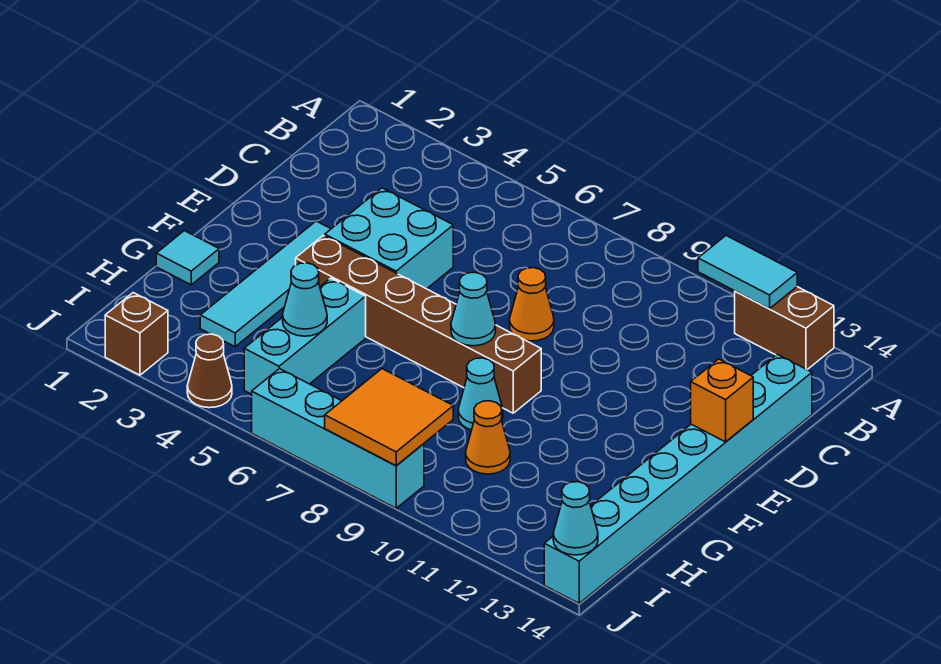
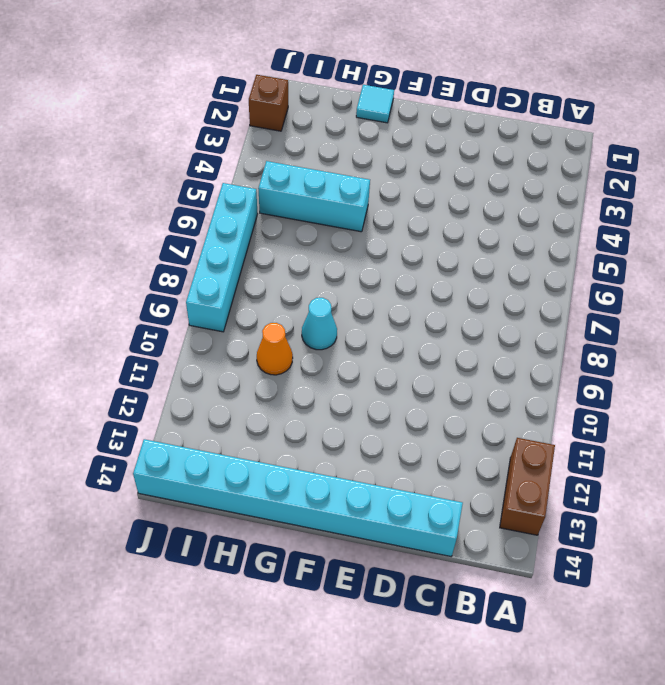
none -> cyan brick D4:E5 level 1
none -> orange cone D8 level 1
none -> cyan tile E3:H3 level 1

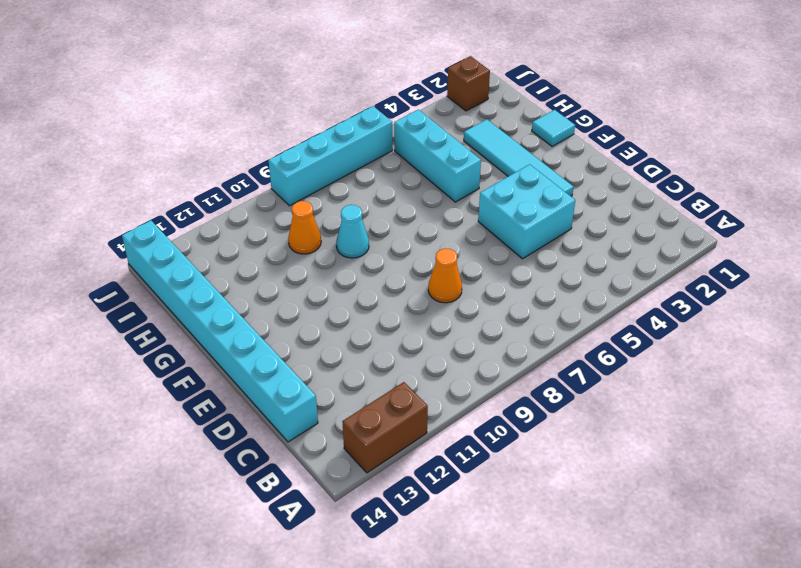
none -> brown brick F4:F9 level 1
none -> brown cone J4 level 1
none -> cyan tile A11:A12 level 2

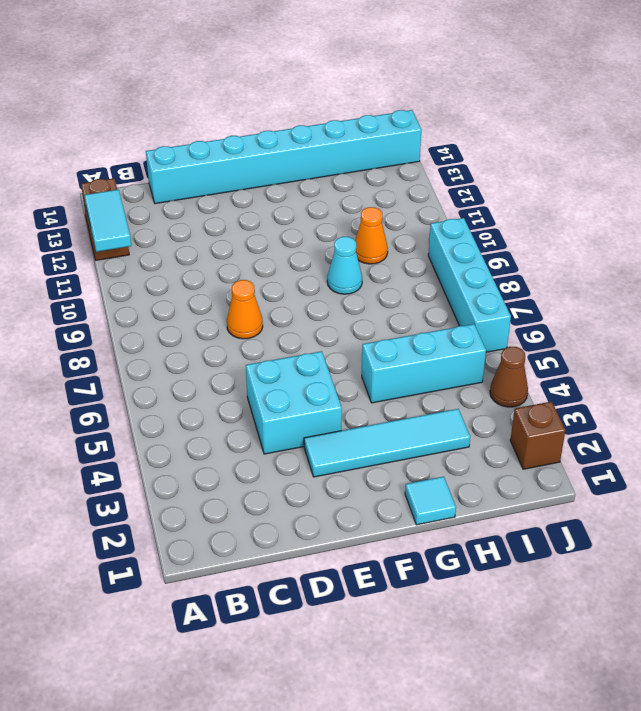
none -> brown brick F4:F9 level 1
none -> orange brick E14 level 2
none -> cyan cone F8 level 2

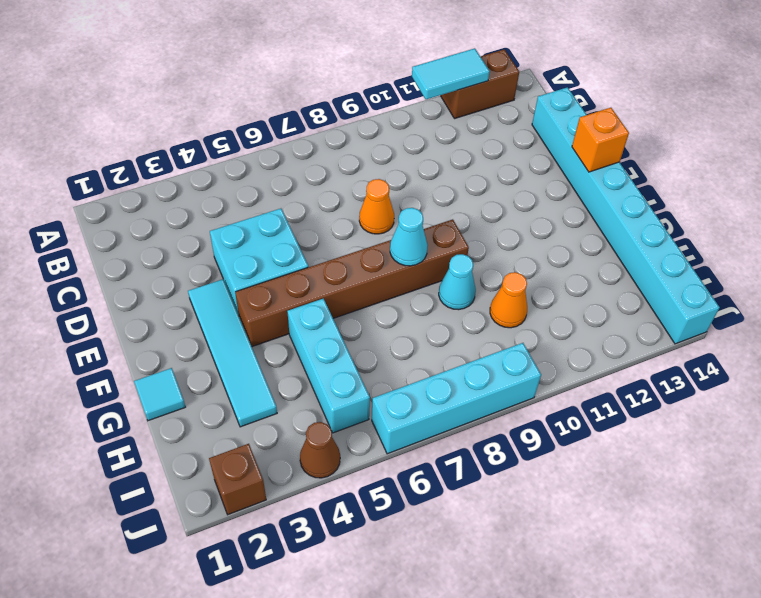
none -> cyan cone H5 level 2
none -> orange tile I8:J9 level 2
none -> cyan cone J14 level 2

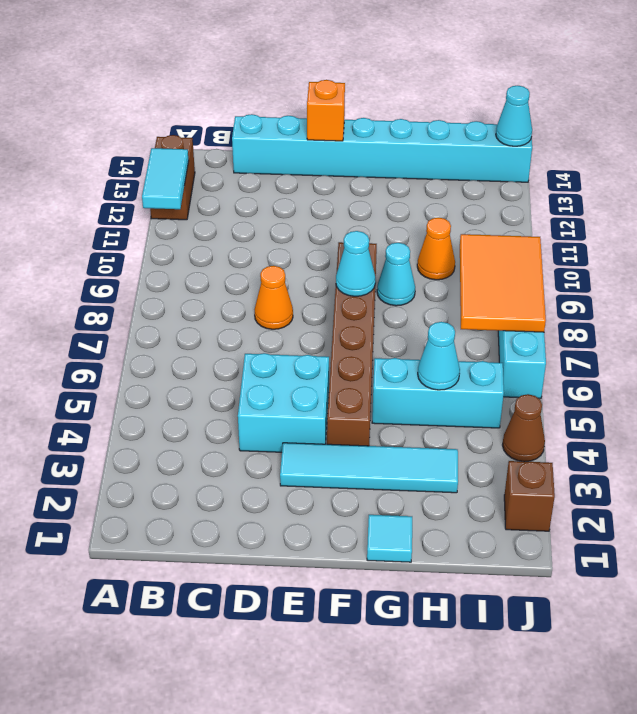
orange tile I7:J9 level 2 -> orange tile I8:J9 level 2

